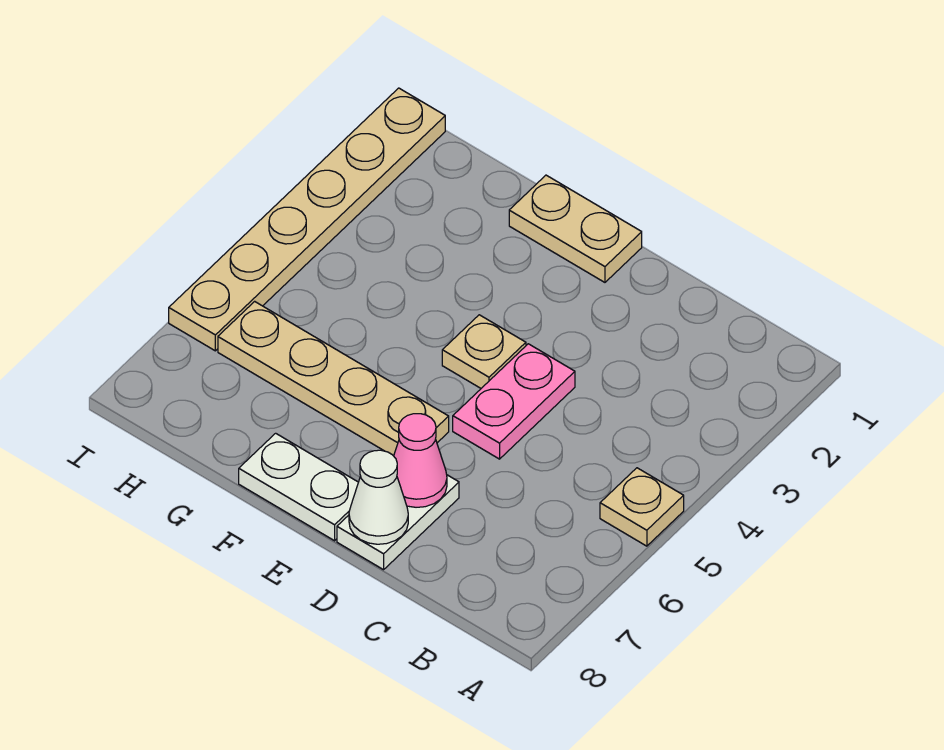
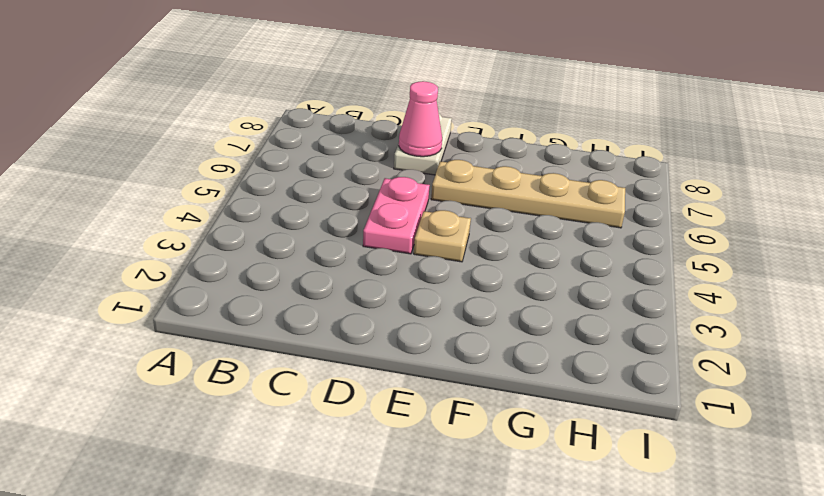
none -> tan plate A5 level 1
none -> tan plate E1:F1 level 1

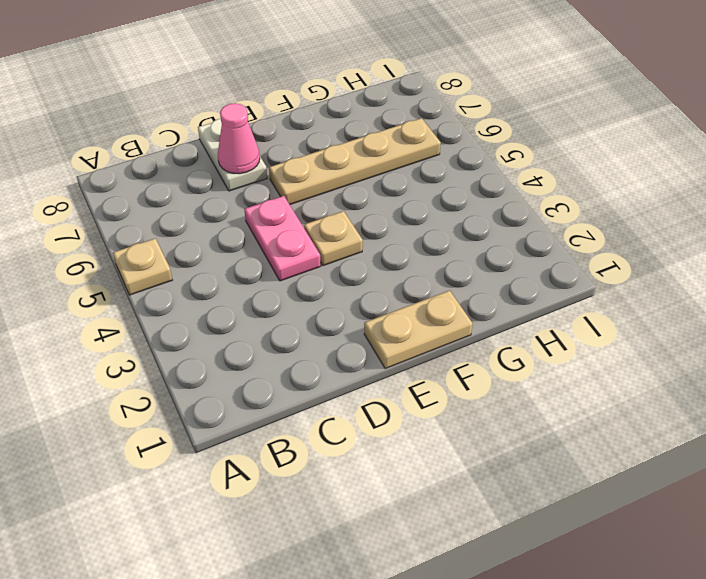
none -> white plate E8:F8 level 1
none -> tan plate I1:I6 level 1

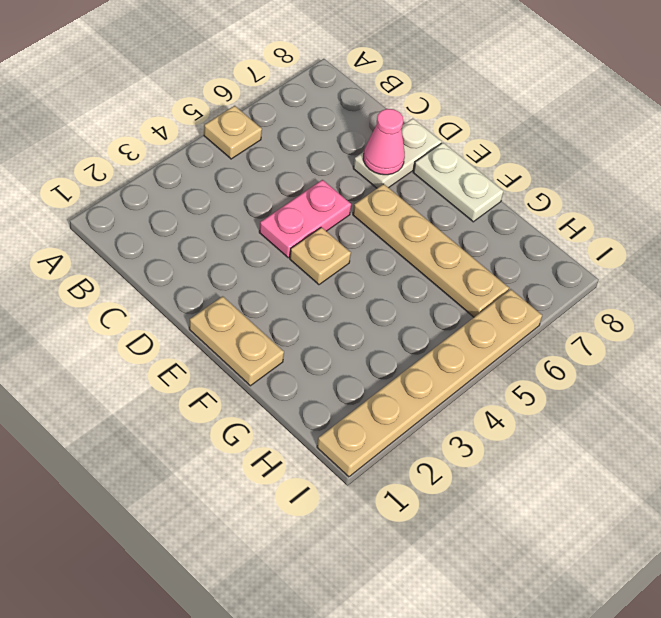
none -> white cone D8 level 2

